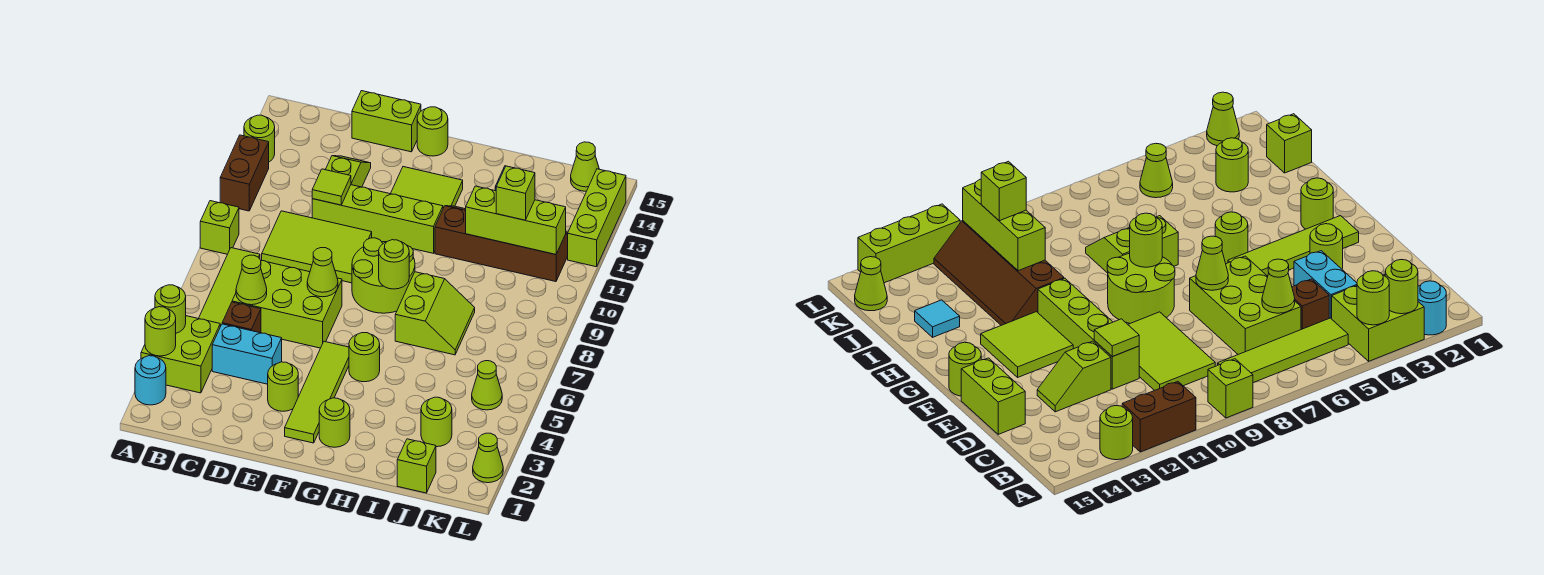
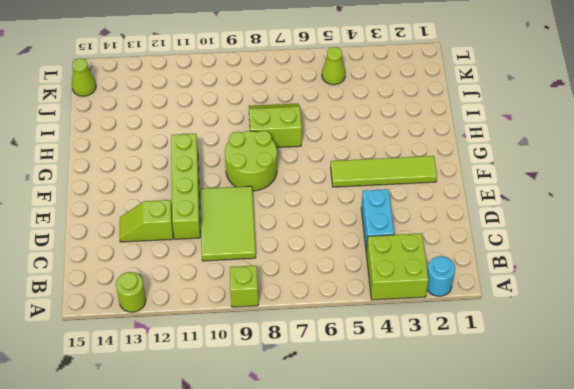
none -> brown brick A11:A12 level 1
none -> lime tile B5:B8 level 1
none -> brown brick C5 level 1
none -> lime brick C6:E7 level 1

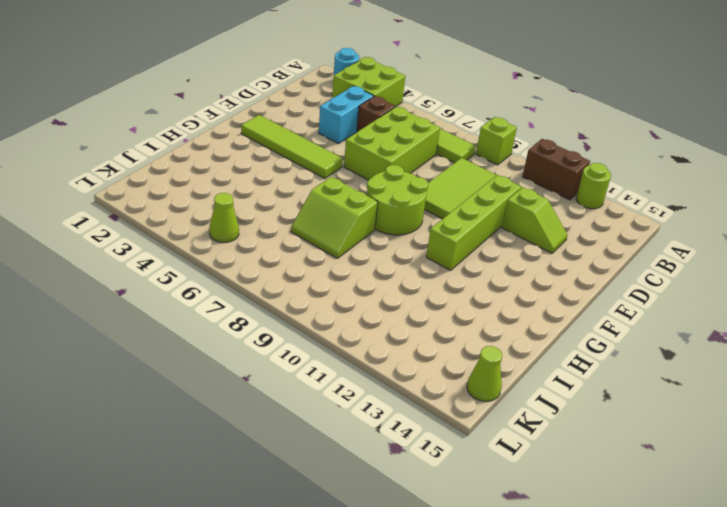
none -> lime brick D15:E15 level 1
none -> lime round brick E3 level 1
none -> lime tile F12:G13 level 1
none -> lime round brick F15 level 1

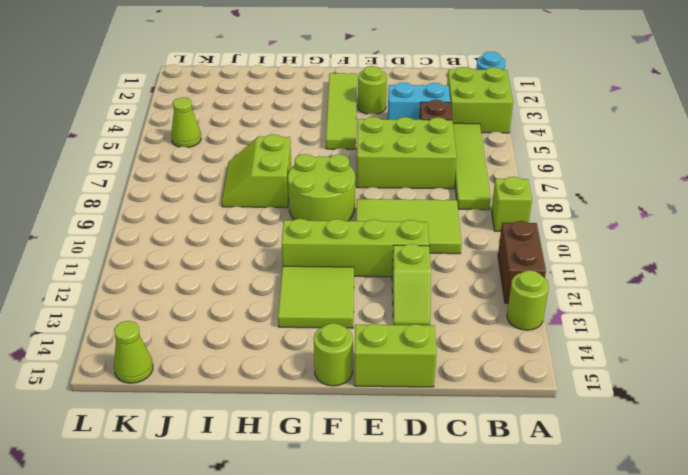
none -> lime round brick G2 level 1
none -> lime round brick G5 level 1
none -> brown slope H11:K12 level 1 top 11
none -> cyan tile I14 level 1

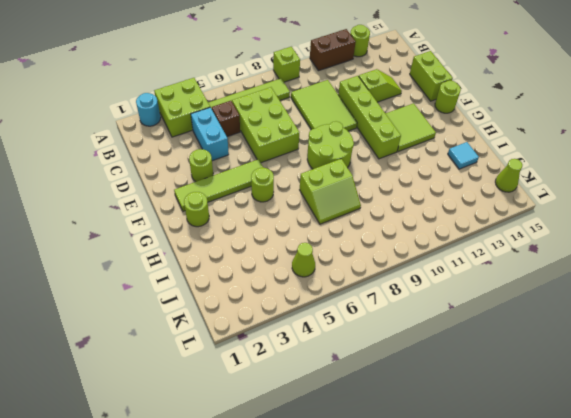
none -> brown slope H11:K12 level 1 top 11
none -> lime brick J1 level 1
none -> lime round brick J3 level 1
none -> lime cone L2 level 1

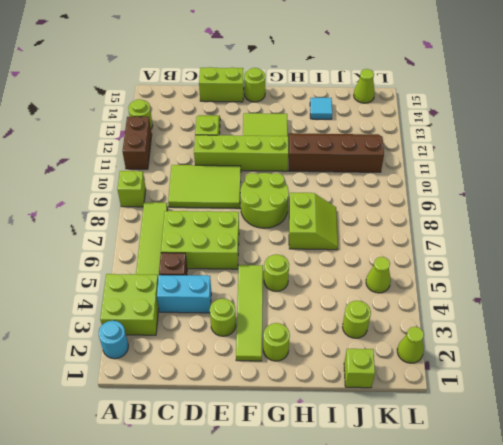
none -> lime brick L12:L14 level 1
none -> lime round brick A3 level 2
none -> lime round brick A4 level 2
none -> lime cone C6 level 2

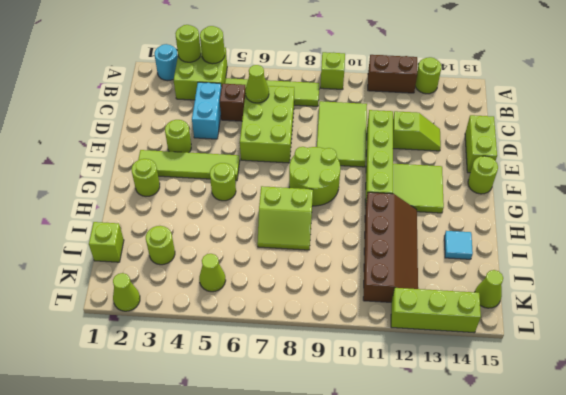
none -> lime tile D11 level 2
none -> lime cone E7 level 2
none -> lime round brick G8 level 2
none -> lime brick I11:K11 level 2

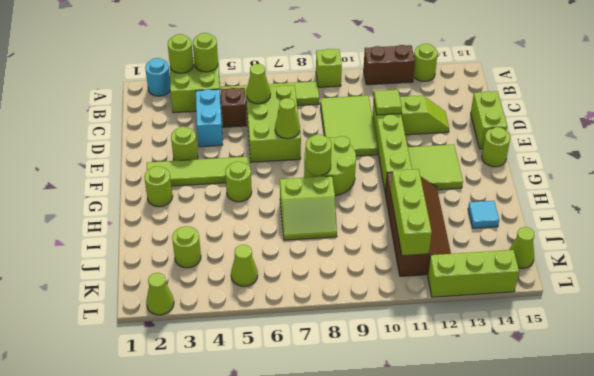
none -> lime brick J1 level 1
none -> lime brick J11 level 3

